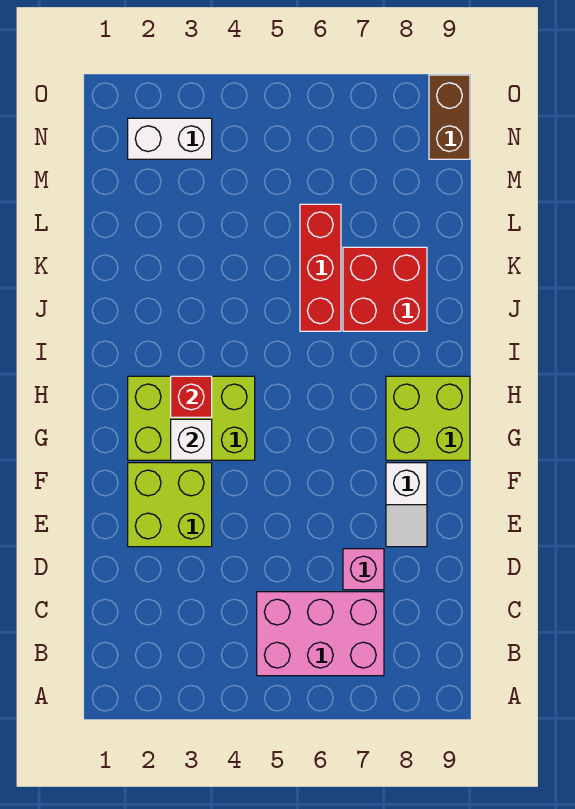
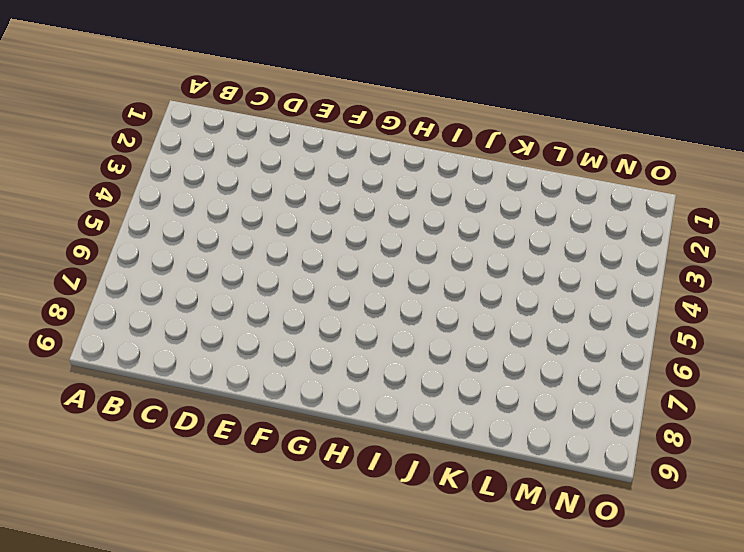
none -> pink brick B5:C7 level 1
none -> pink brick D7 level 1
none -> lime brick E2:F3 level 1

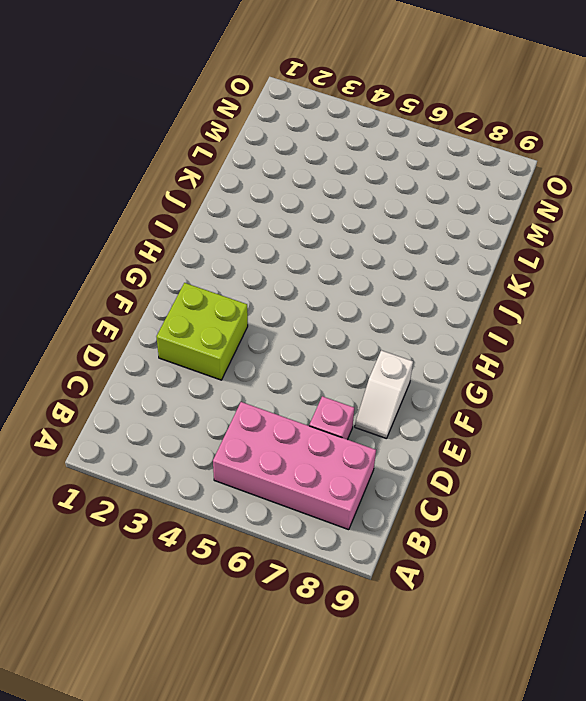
pink brick B5:C8 level 1 -> pink brick B5:C7 level 1
none -> lime brick G2:H4 level 1
none -> lime brick G8:H9 level 1
none -> red brick J6:L6 level 1

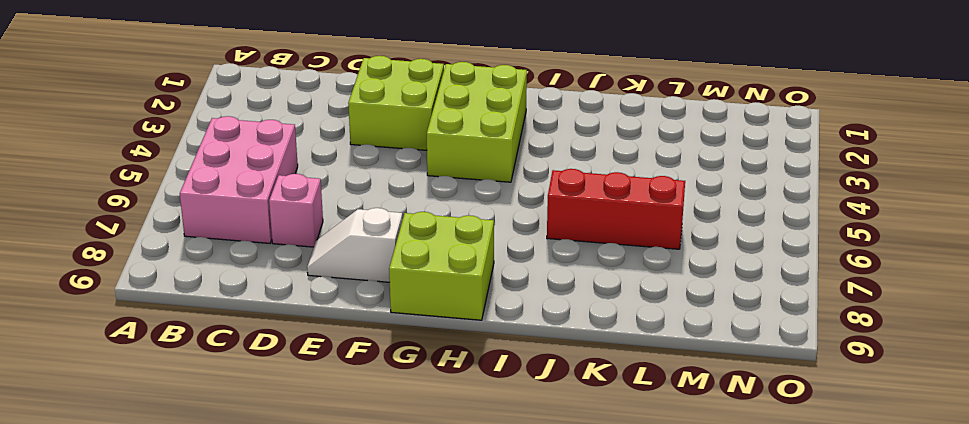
none -> red brick J7:K8 level 1
none -> white brick N2:N3 level 1
none -> brown brick N9:O9 level 1

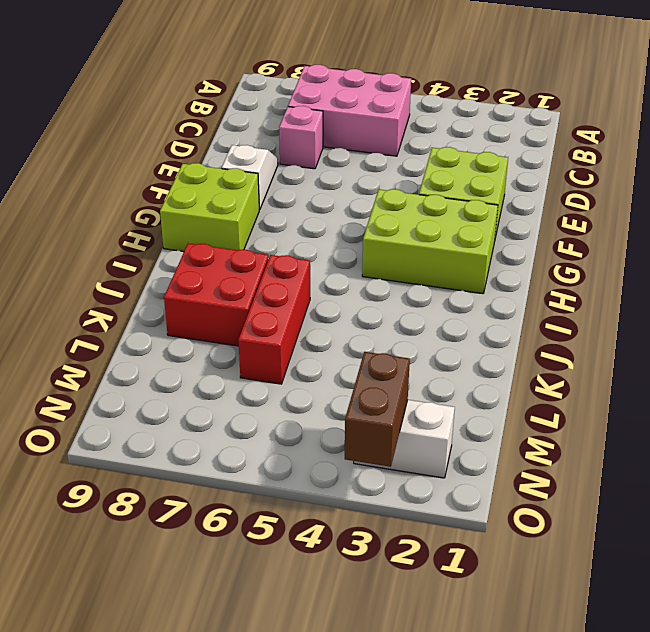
brown brick N3:O3 level 2 -> brown brick N9:O9 level 1
none -> white brick G3 level 2
none -> red brick H3 level 2

